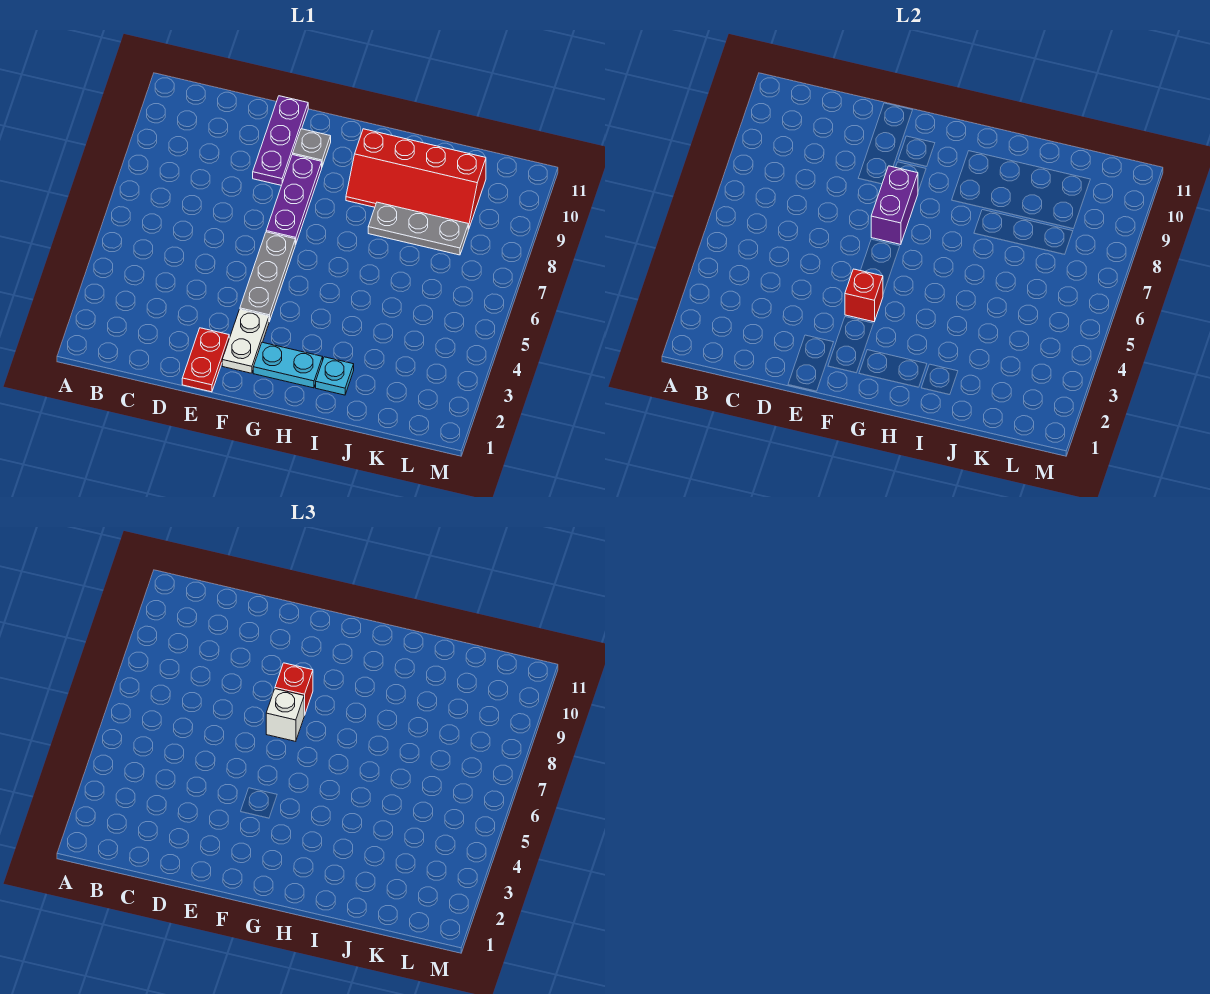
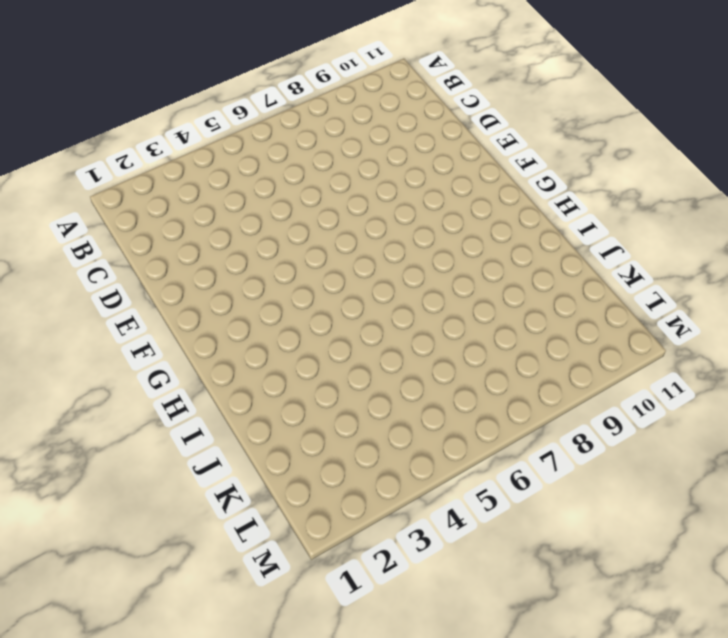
none -> red plate E1:E2 level 1
none -> purple plate E9:E11 level 1
none -> white plate F2:F3 level 1

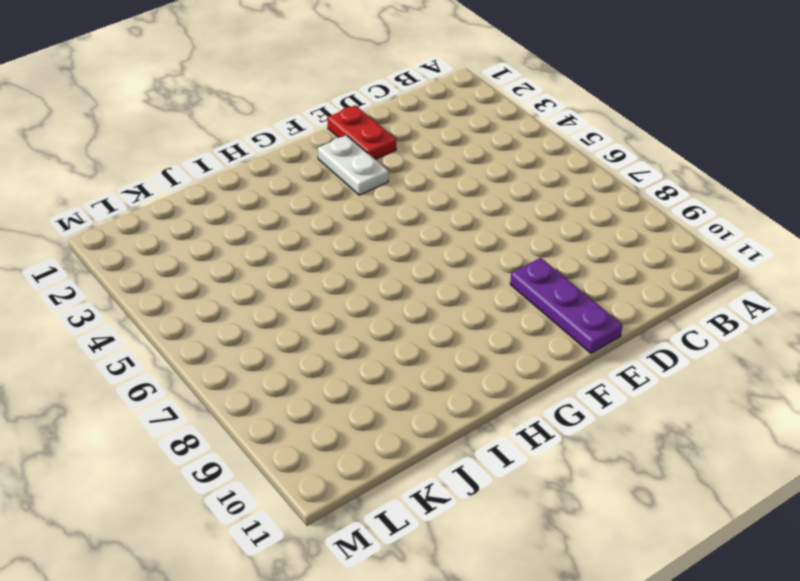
none -> grey plate F4:F6 level 1
none -> purple plate F7:F9 level 1
none -> grey plate F10 level 1

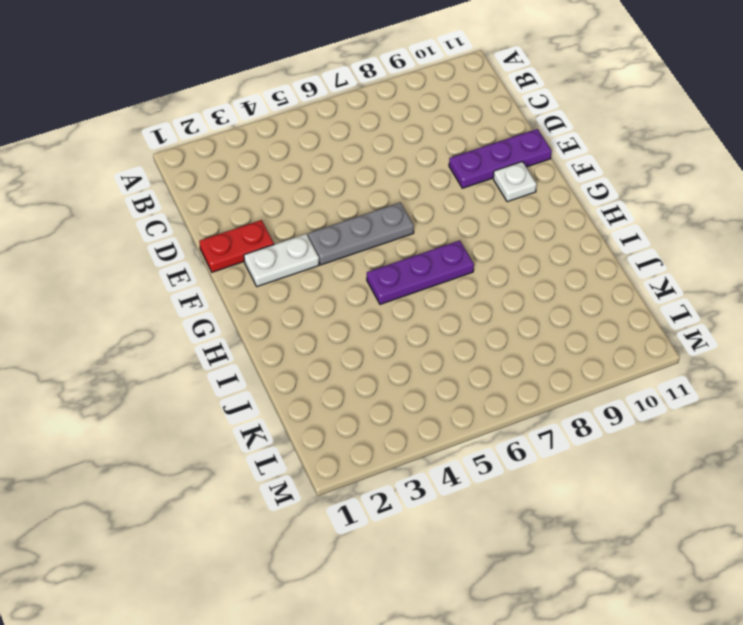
white plate F10 level 1 -> grey plate F10 level 1
purple plate H5:H7 level 1 -> purple plate F7:F9 level 1
none -> cyan plate G2:H2 level 1
none -> red slope H9:K10 level 1 top 10
none -> cyan plate I2 level 1

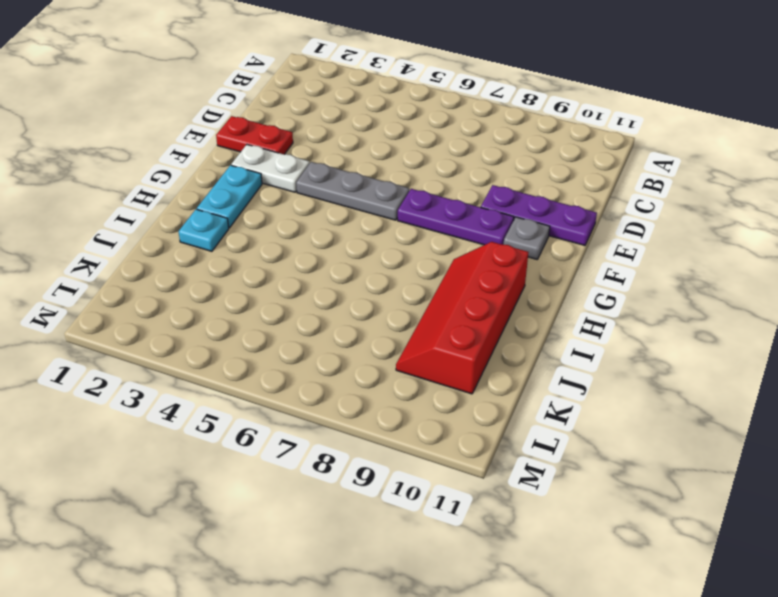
none -> grey plate I8:K8 level 1
none -> red brick F4 level 2
none -> purple brick F7:F8 level 2

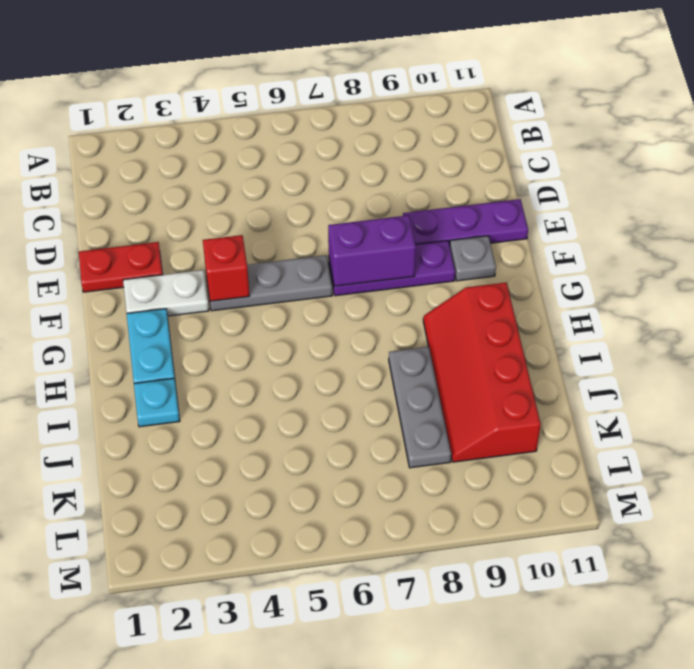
none -> white brick F7 level 3
none -> red brick F8 level 3

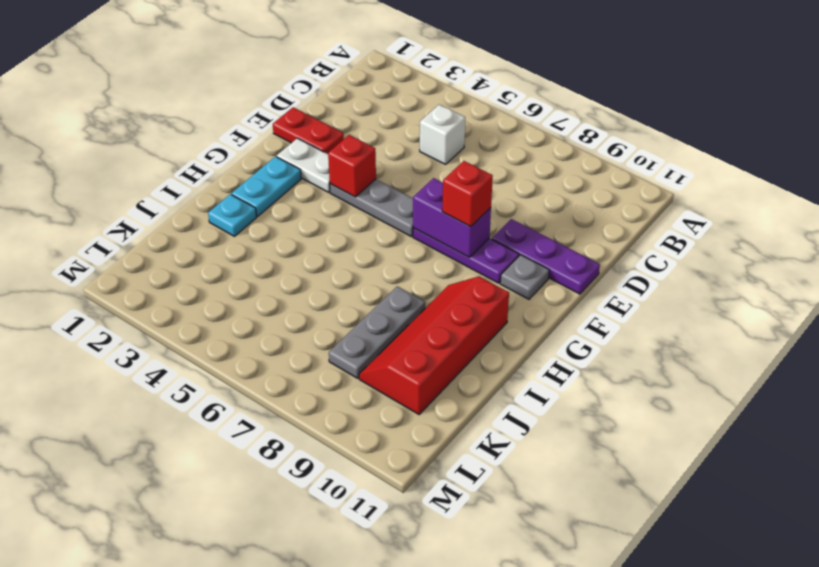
white brick C5 level 1 -> white brick F7 level 3

